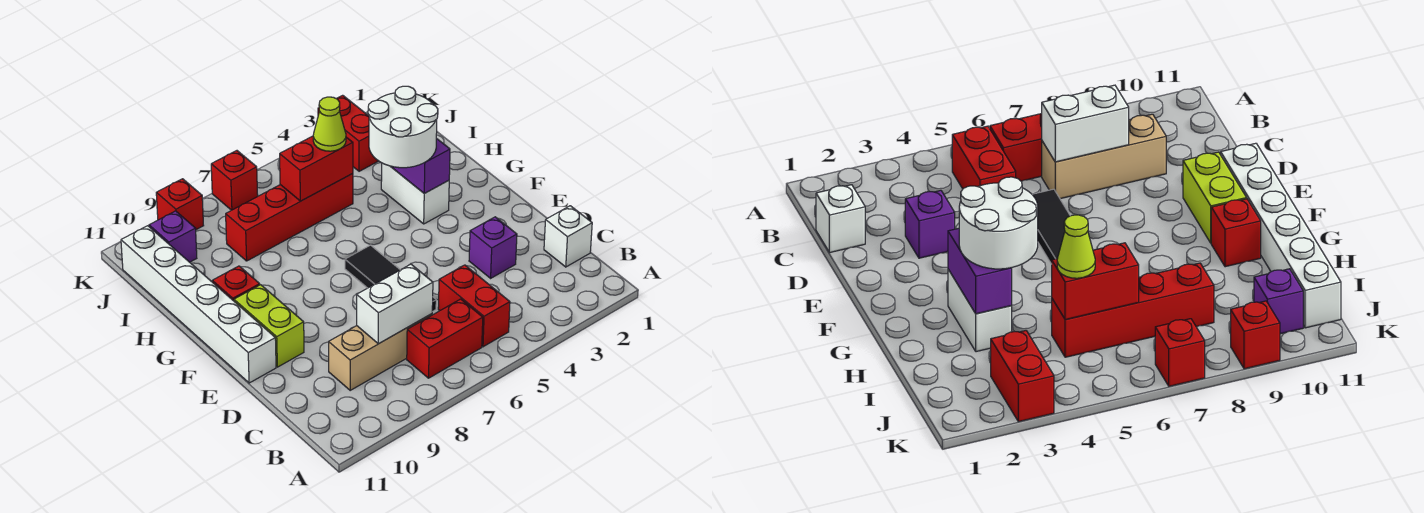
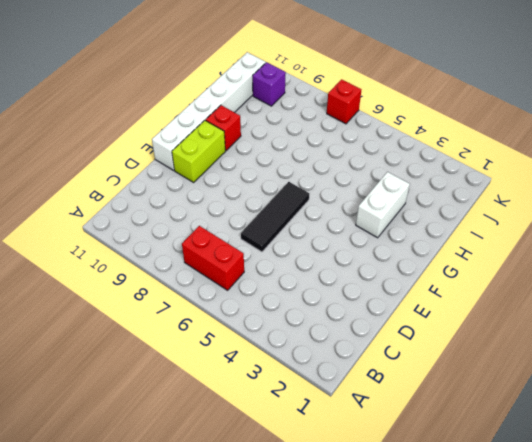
none -> red brick B5:C5 level 1
none -> white brick C1 level 1
none -> tan brick C7:C9 level 1

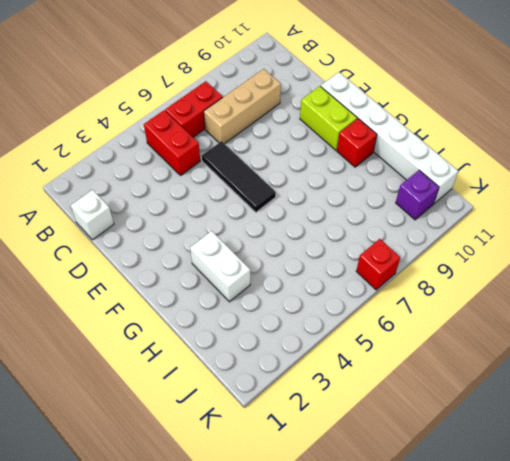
none -> purple brick D3 level 1
none -> red brick I5:I8 level 1
none -> red brick J3:K3 level 1

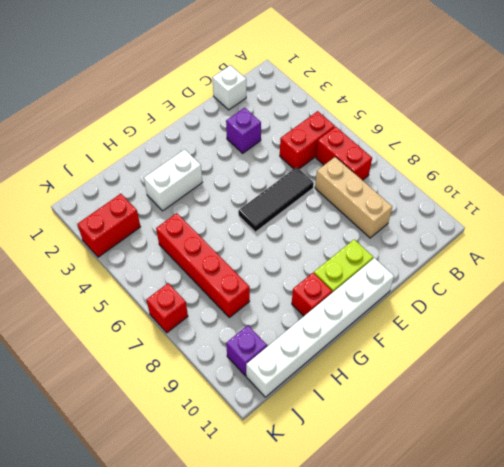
none -> red brick K9 level 1
none -> white brick C7:C8 level 2
none -> purple brick G3:H3 level 2

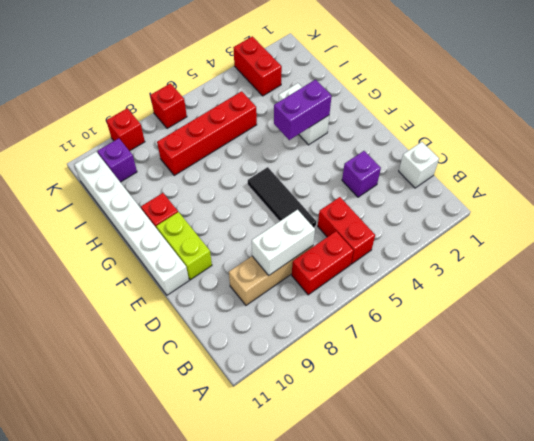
purple brick G3:G4 level 2 -> purple brick G3:H3 level 2
none -> red brick I5:I6 level 2
none -> white round brick G3:H4 level 3
none -> lime cone I5 level 3

